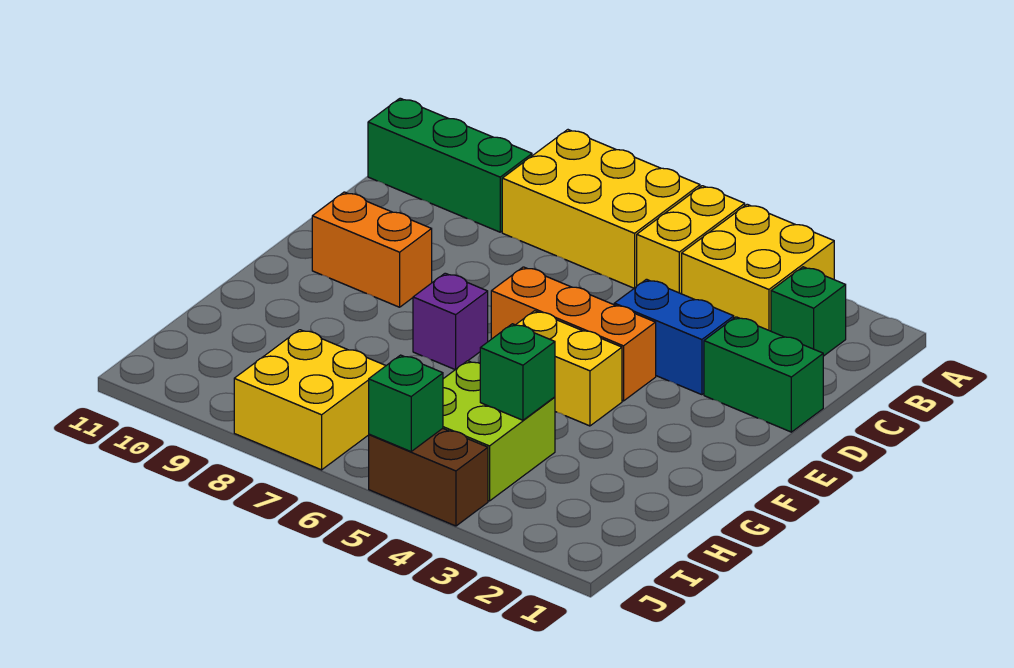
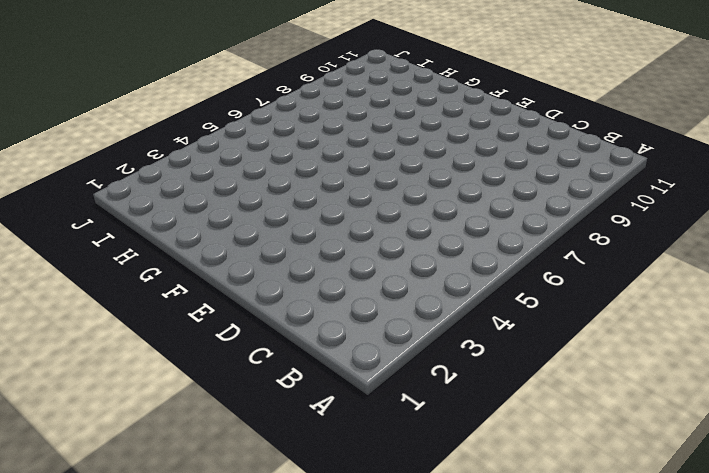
none -> yellow brick A3:B4 level 1
none -> yellow brick A5:B5 level 1
none -> yellow brick A6:B8 level 1

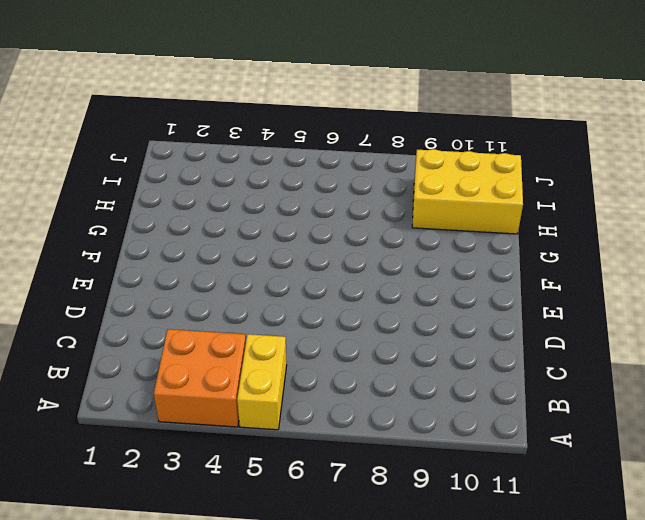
orange brick A3:B4 level 1 -> yellow brick A3:B4 level 1
yellow brick H9:I11 level 1 -> yellow brick A6:B8 level 1
none -> green brick B2 level 1
none -> green brick B9:B11 level 1
none -> green brick D1:D2 level 1

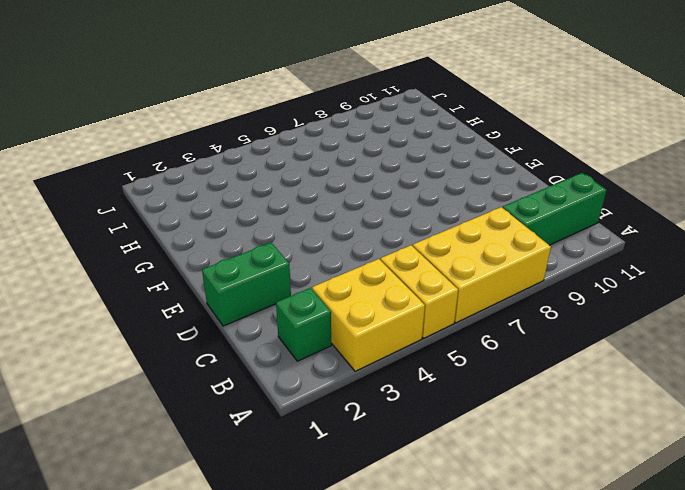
none -> blue brick D3:D4 level 1
none -> orange brick E4:E6 level 1
none -> orange brick E9:E10 level 1

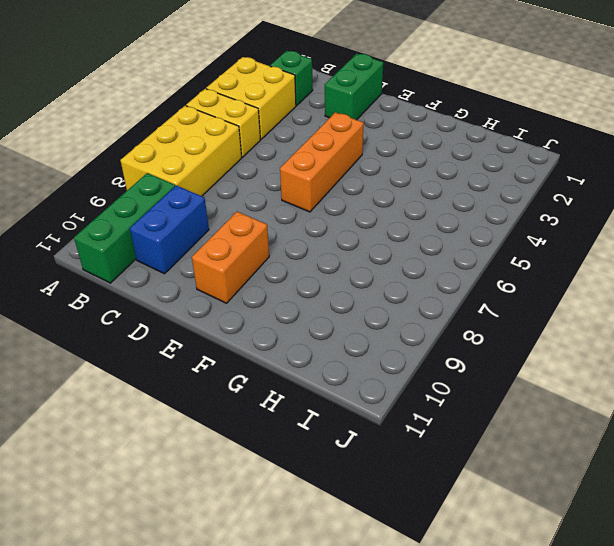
blue brick C9:C10 level 1 -> blue brick D3:D4 level 1
none -> yellow brick F4:F5 level 1
none -> purple brick F7 level 1
none -> lime brick H4:I5 level 1

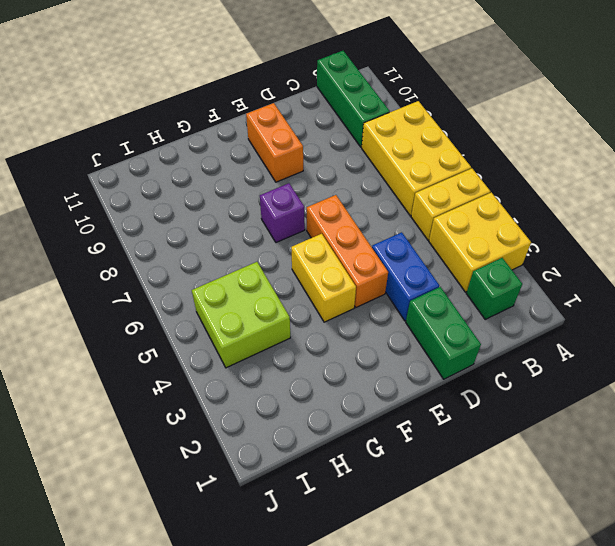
none -> yellow brick I7:J8 level 1
none -> brown brick J4:J5 level 1
none -> green brick H4 level 2

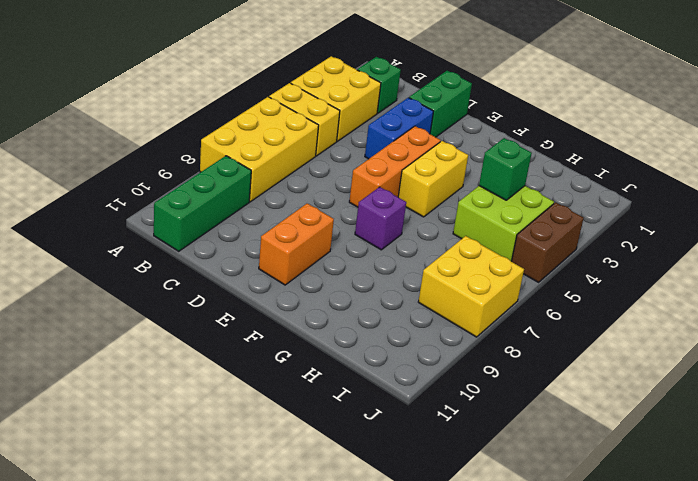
none -> green brick J5 level 2

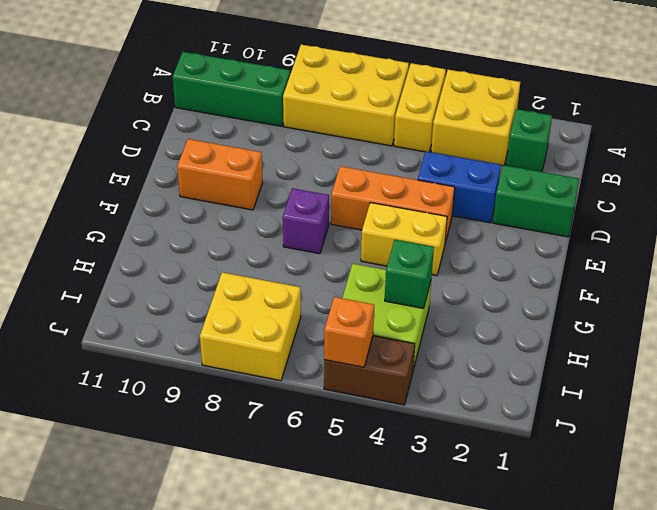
orange brick J5 level 2 -> green brick J5 level 2

